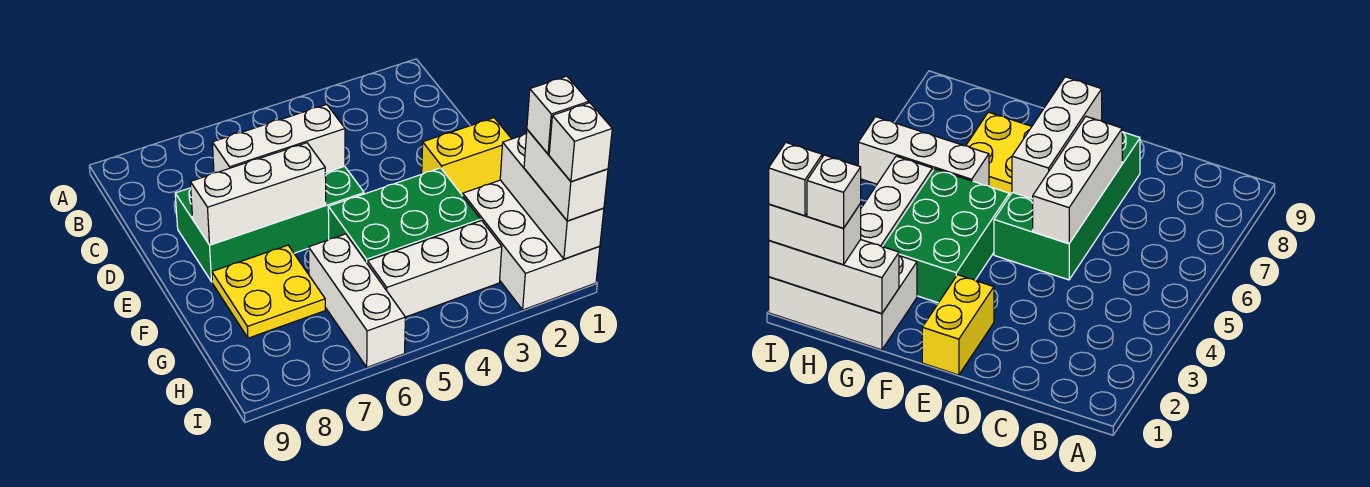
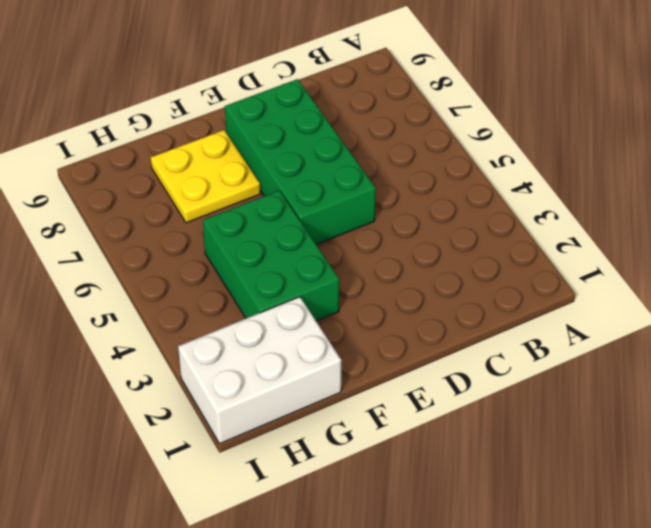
none -> yellow brick E1:E2 level 1
none -> white brick G6:I6 level 1
none -> white brick H3:H5 level 1

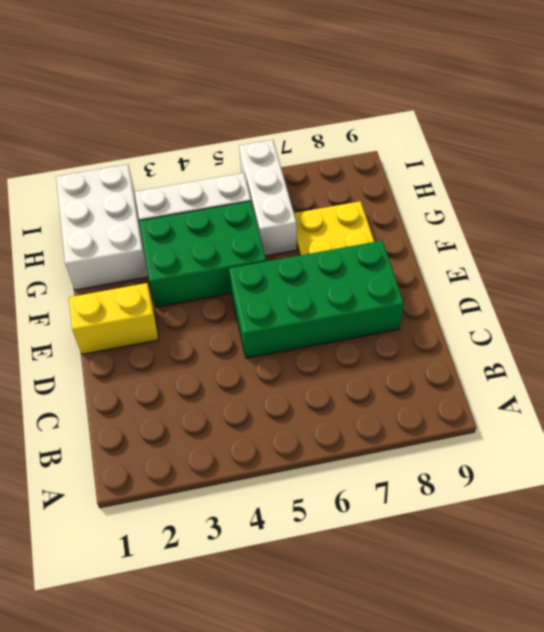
none -> white brick D5:D7 level 2
none -> white brick E6:E8 level 2
none -> white brick G1:I1 level 2

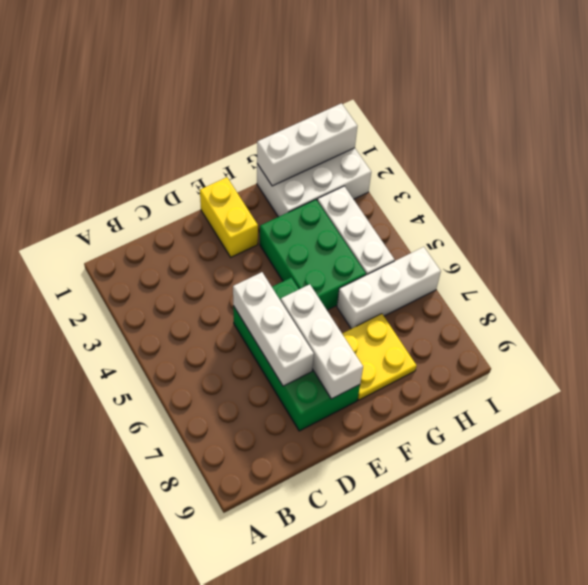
none -> white brick H1:I1 level 3
none -> white brick H1 level 4
none -> white brick I1 level 4

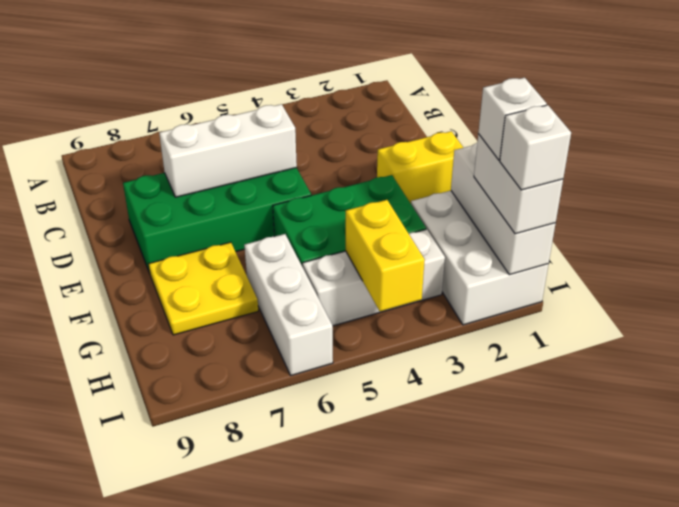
yellow brick H4:I4 level 2 -> none
none -> white brick E6:E8 level 2

